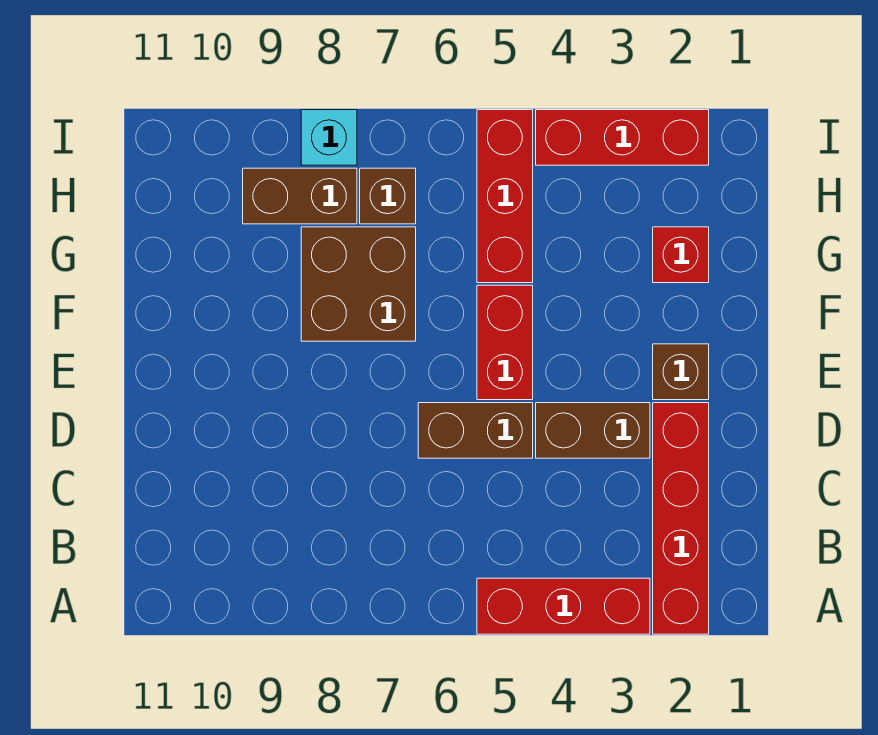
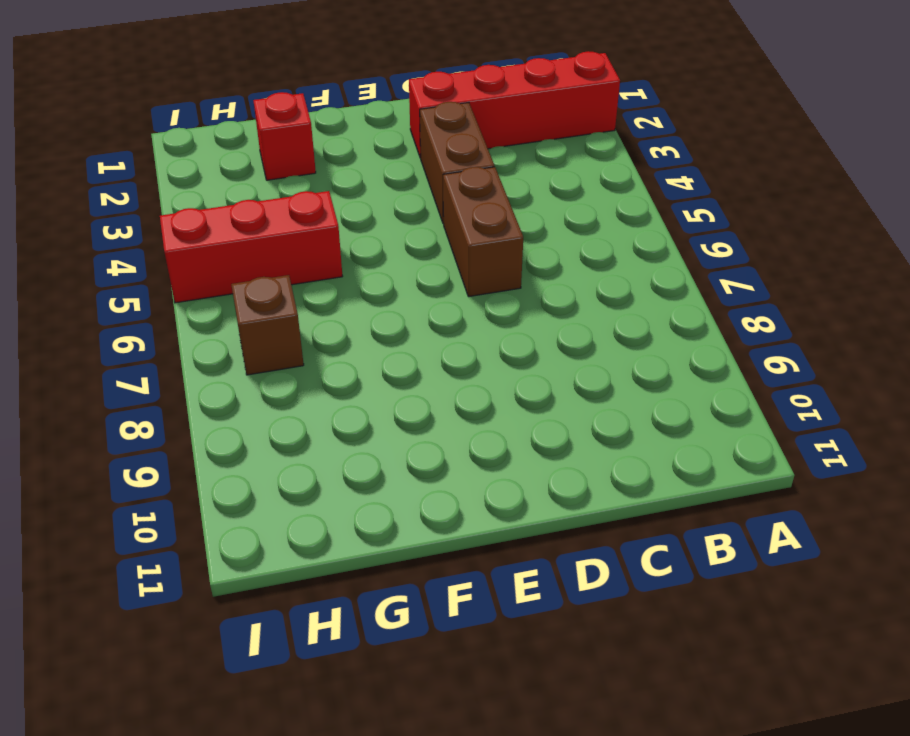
none -> red brick A3:A5 level 1
none -> brown brick E2 level 1
none -> red brick E5:F5 level 1

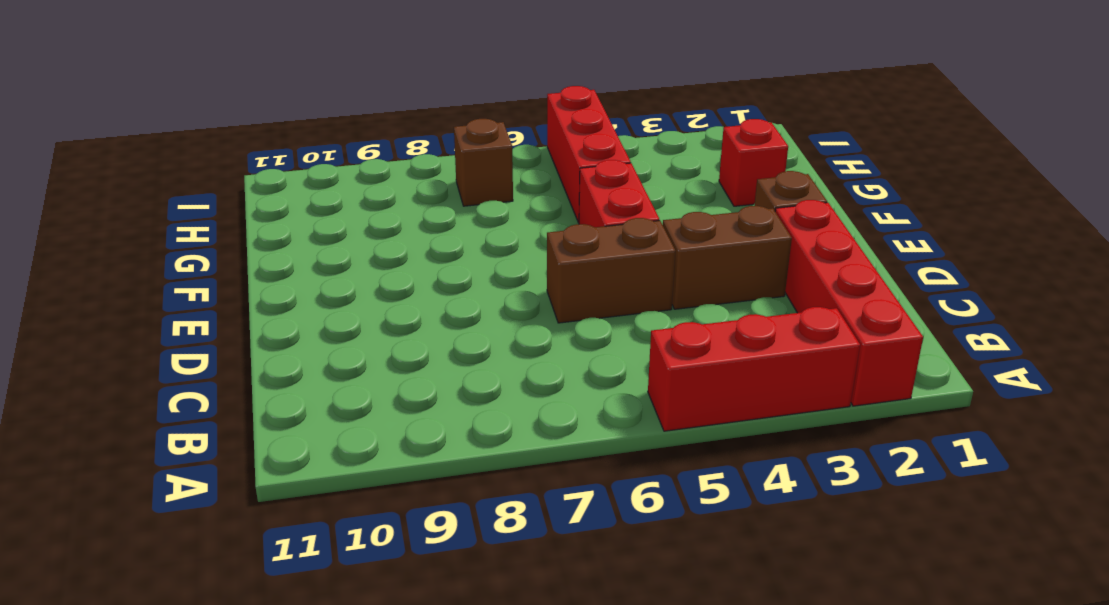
none -> brown brick F7:G8 level 1
none -> brown brick H8:H9 level 1
none -> red brick I2:I4 level 1

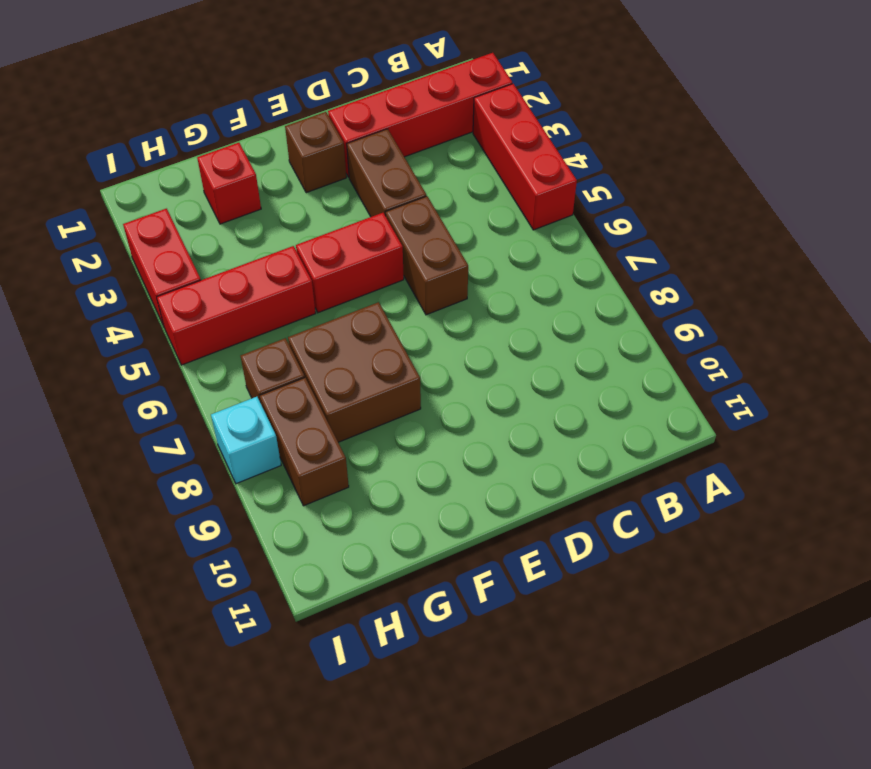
red brick I3:I4 level 1 -> red brick I2:I4 level 1

